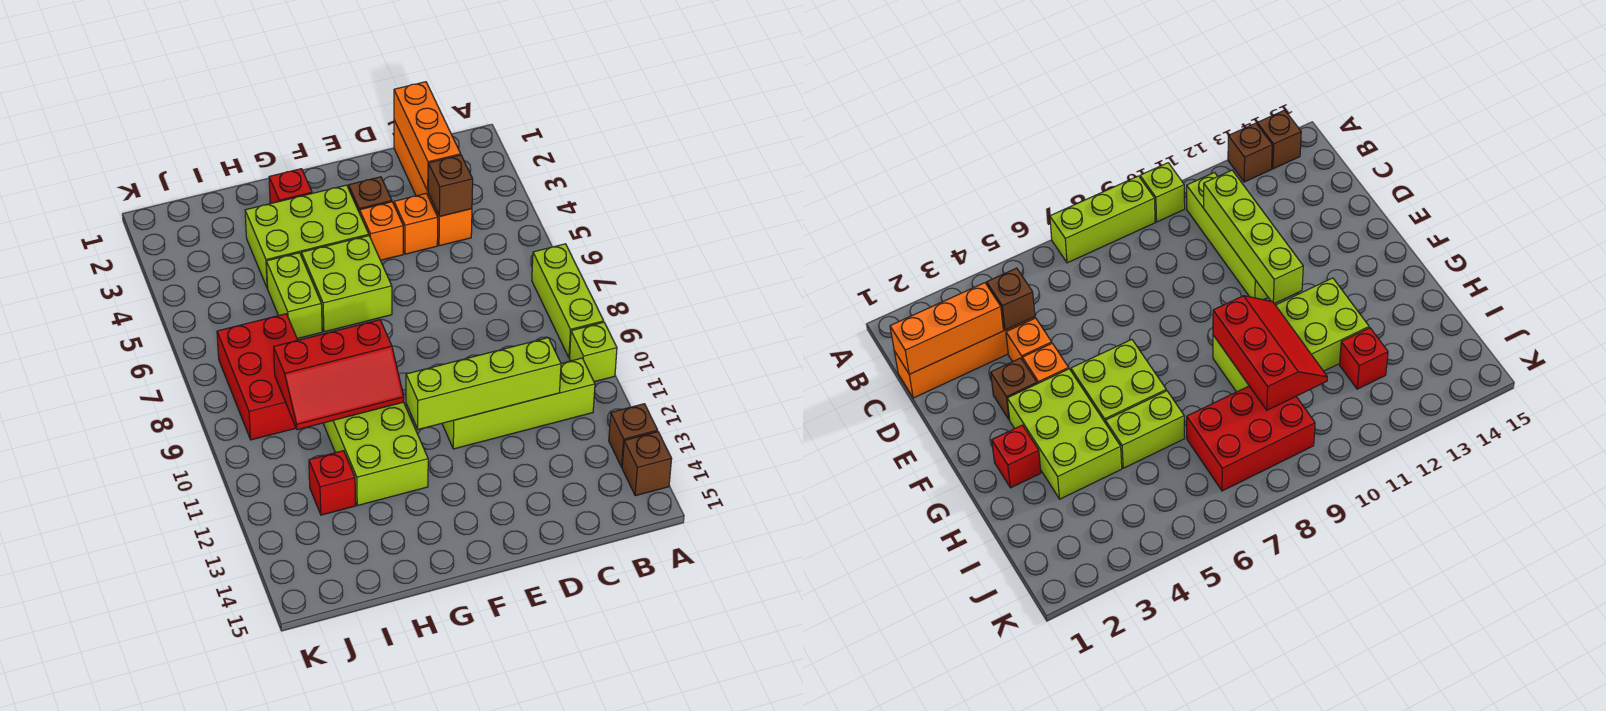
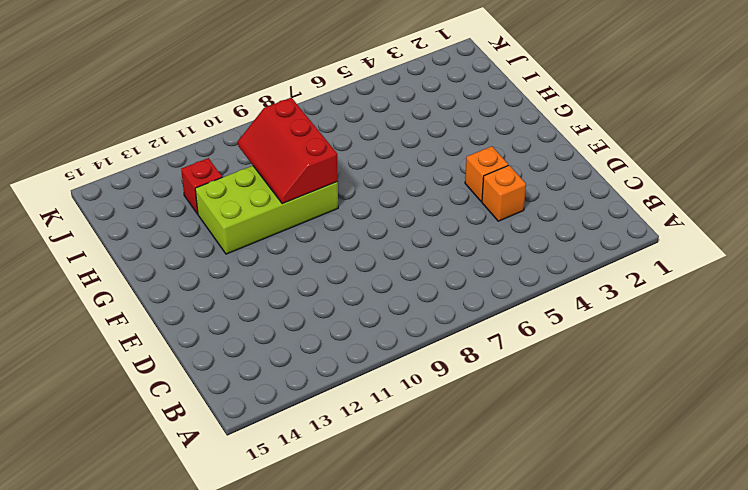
none -> lime brick A7:A9 level 1
none -> lime brick A10 level 1
none -> brown brick A13 level 1

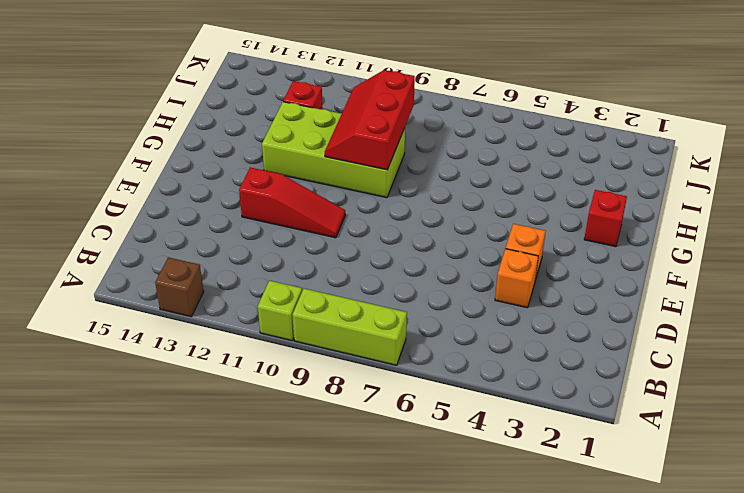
red slope E10:E12 level 1 top 12 -> lime brick B11:E11 level 1
none -> brown brick A14 level 1
none -> orange brick C1:C4 level 1
none -> brown brick E3 level 1

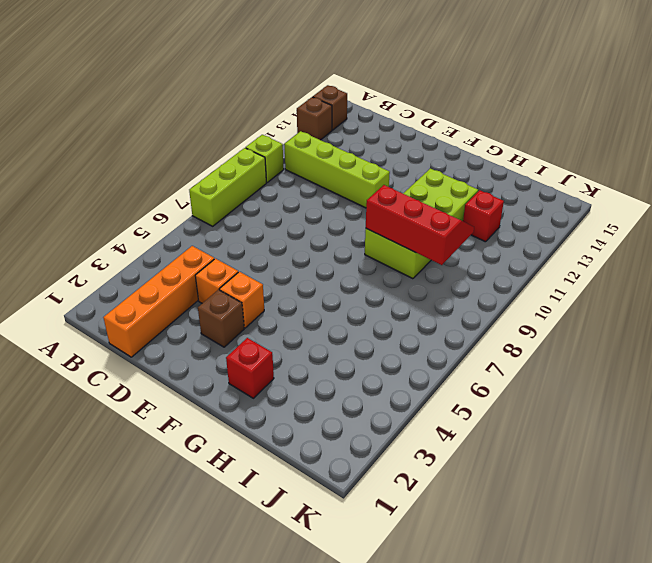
none -> lime brick F3:H4 level 1
none -> lime brick F5:G6 level 1
none -> lime brick H5:H6 level 1

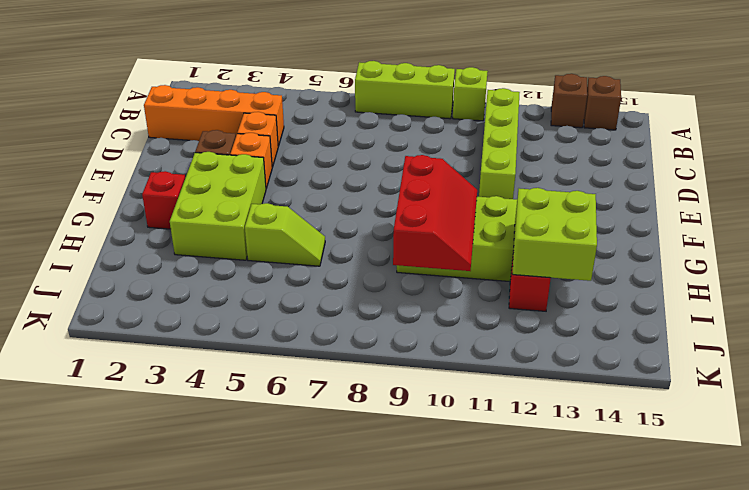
lime slope H5:H6 level 1 top 5 -> lime brick H5:H6 level 1
lime brick H12:I13 level 2 -> lime brick F5:G6 level 1
none -> red brick I7:J9 level 1
none -> orange brick C1:C3 level 2
none -> brown brick C4 level 2

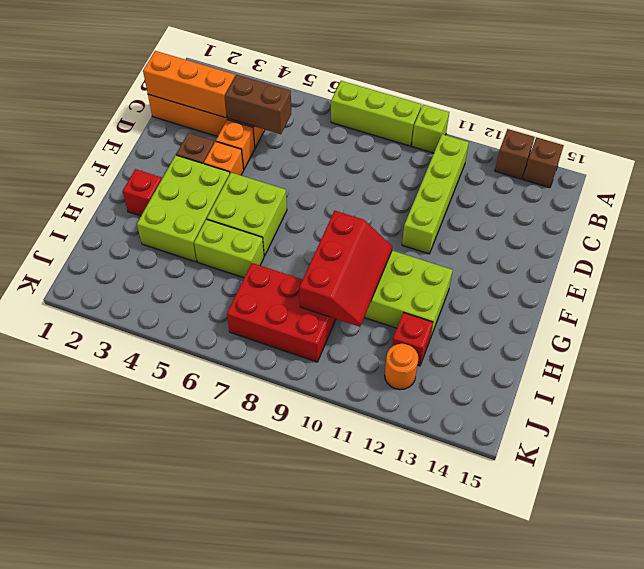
brown brick C4:C5 level 2 -> brown brick C4 level 2
orange round brick J12 level 1 -> none
none -> lime brick C11:F11 level 2

